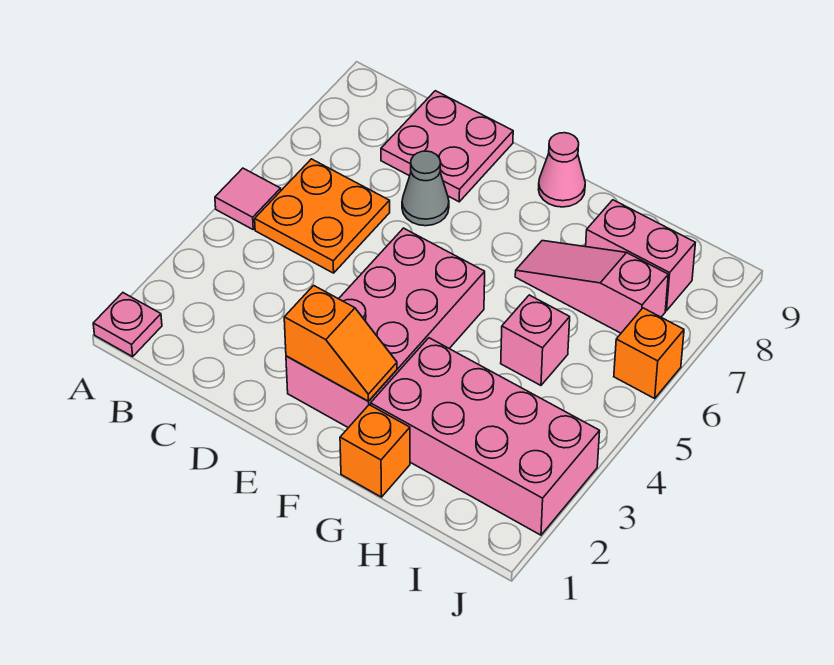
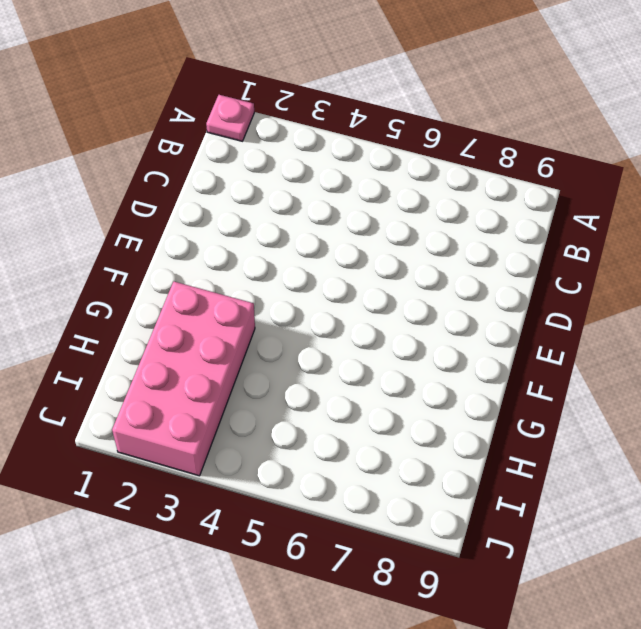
none -> pink tile A5 level 1
none -> orange plate B5:C6 level 1
none -> pink plate C8:D9 level 1

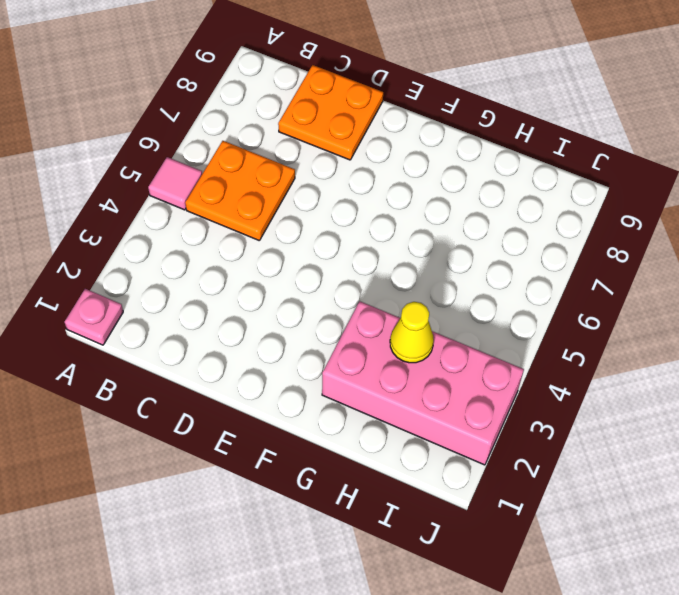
orange plate C8:D9 level 1 -> pink plate C8:D9 level 1
yellow cone H3 level 2 -> none
none -> grey cone D7 level 1
none -> pink brick E2:F5 level 1
none -> pink cone F9 level 1

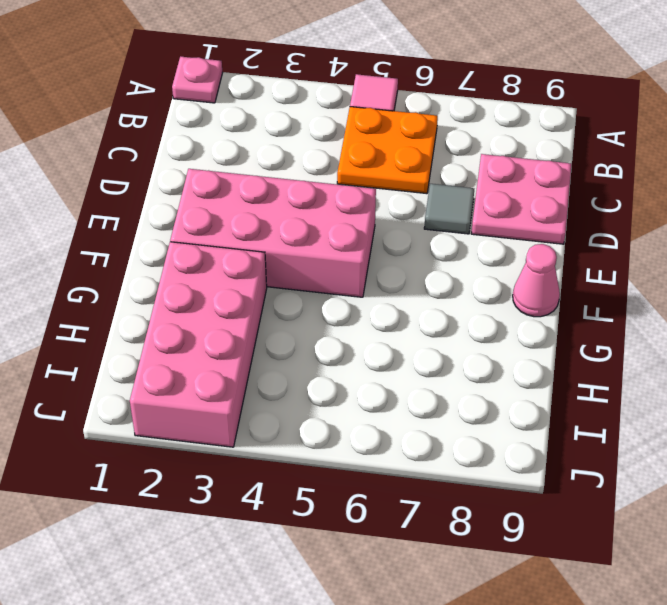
grey tile D7 level 1 -> grey cone D7 level 1
none -> orange brick G1 level 1
none -> pink slope G7:I7 level 1 top I
none -> pink brick H5 level 1

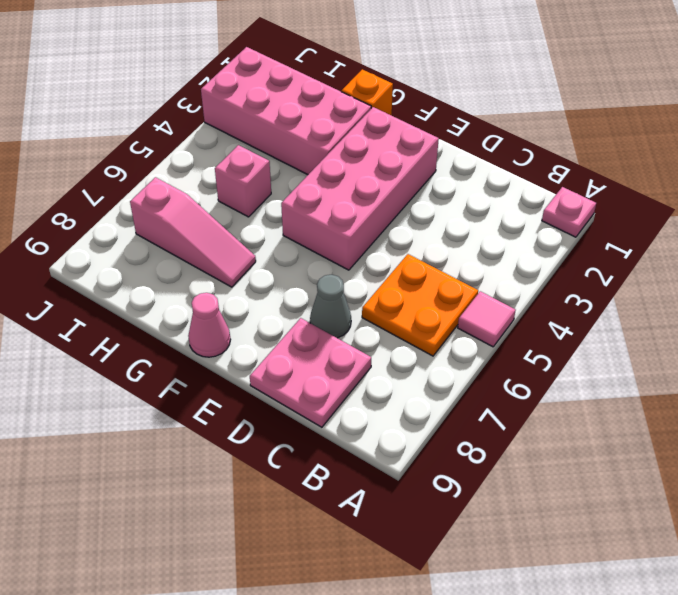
none -> pink brick H8:I8 level 1
none -> orange brick J6 level 1
none -> orange slope E2:F2 level 2 top E

